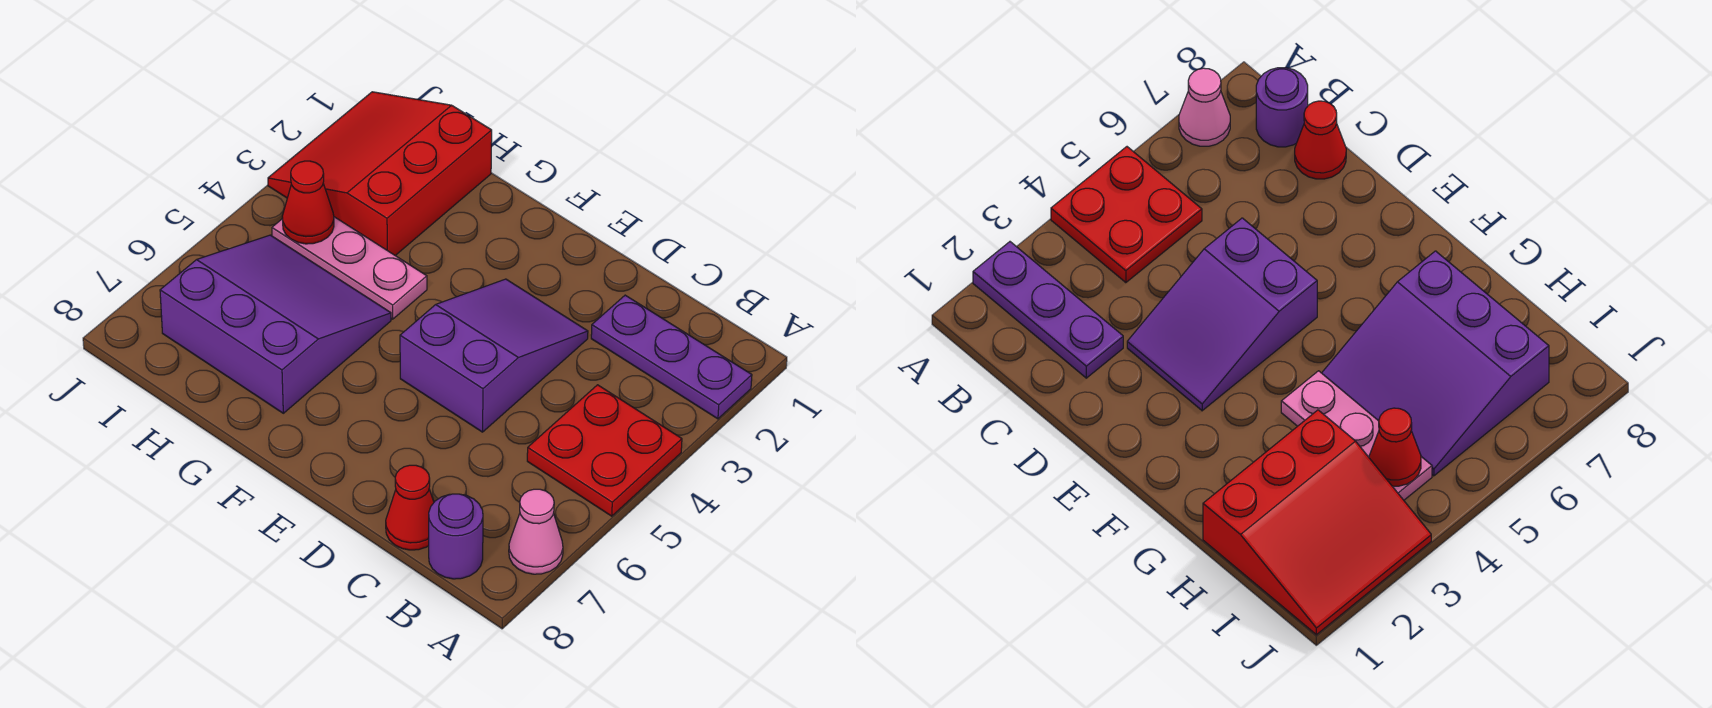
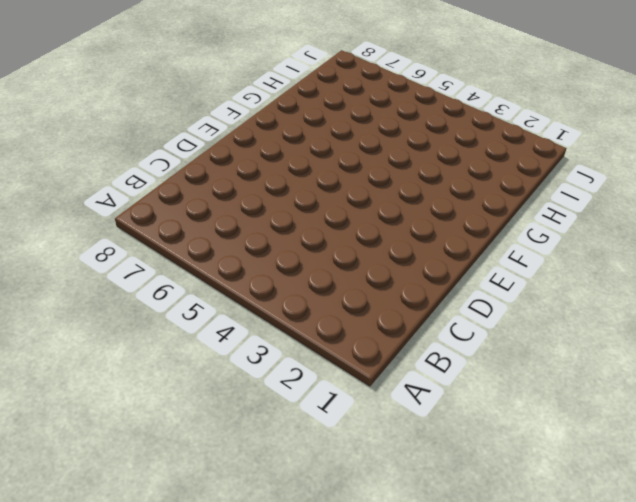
none -> purple plate A2:C2 level 1
none -> red plate A4:B5 level 1

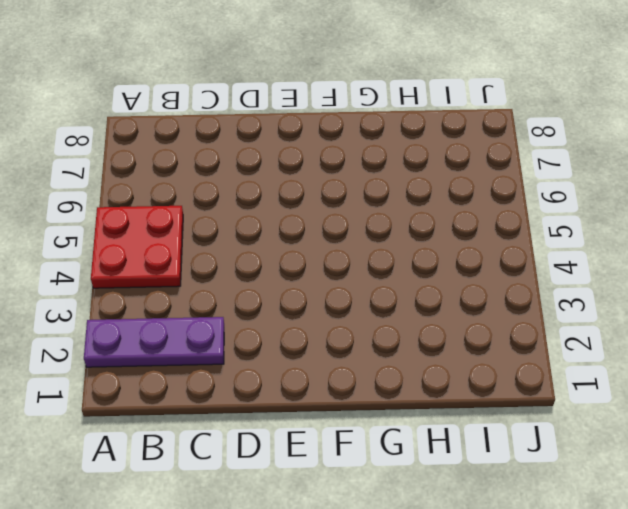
none -> pink cone A7 level 1
none -> purple round brick B8 level 1

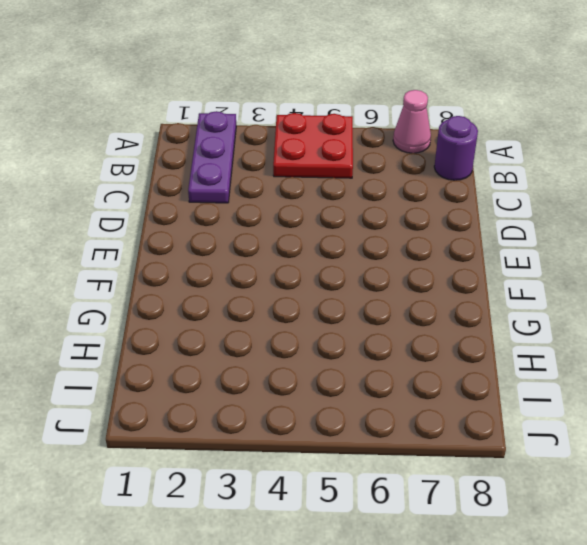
none -> red cone C8 level 1
none -> purple slope D3:E5 level 1 top 5

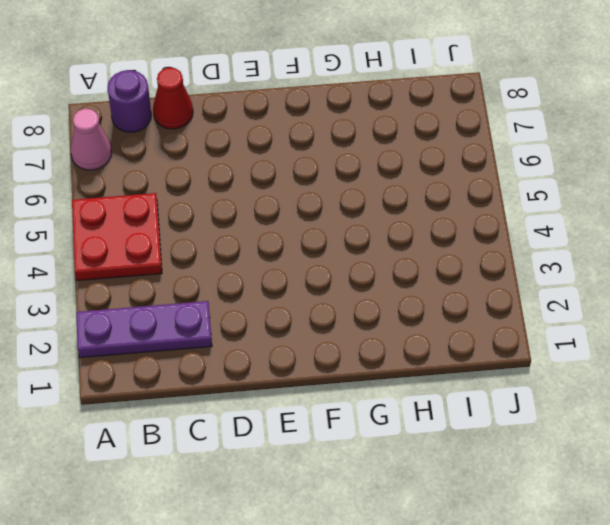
none -> purple slope D3:E5 level 1 top 5
none -> pink plate G4:I4 level 1

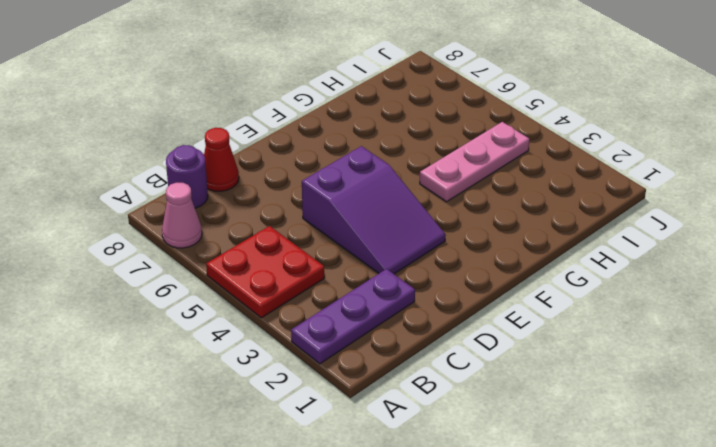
none -> purple slope G5:I7 level 1 top 7
none -> red slope H1:J3 level 1 top H

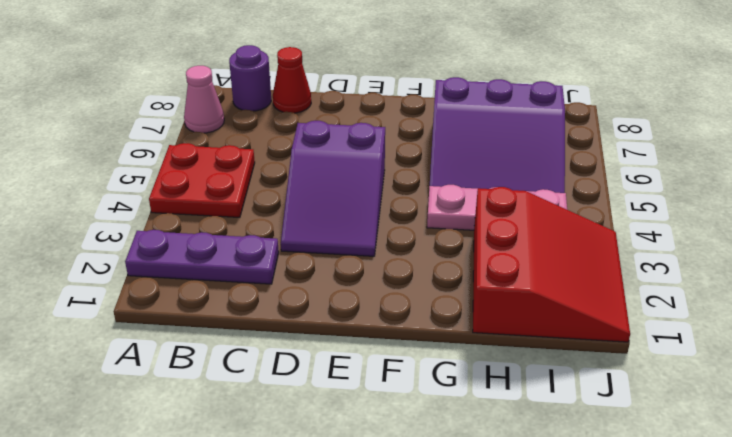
none -> red cone I4 level 2

